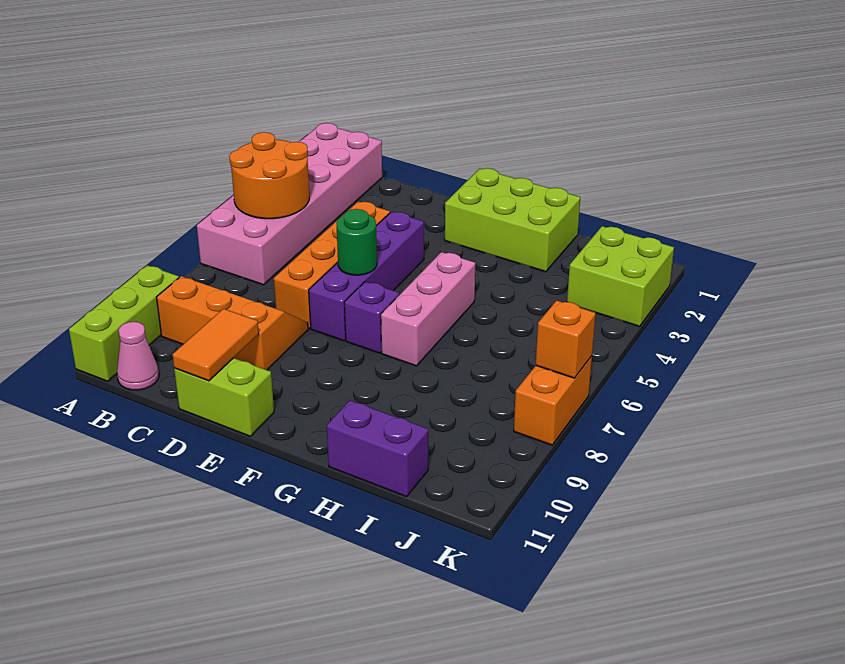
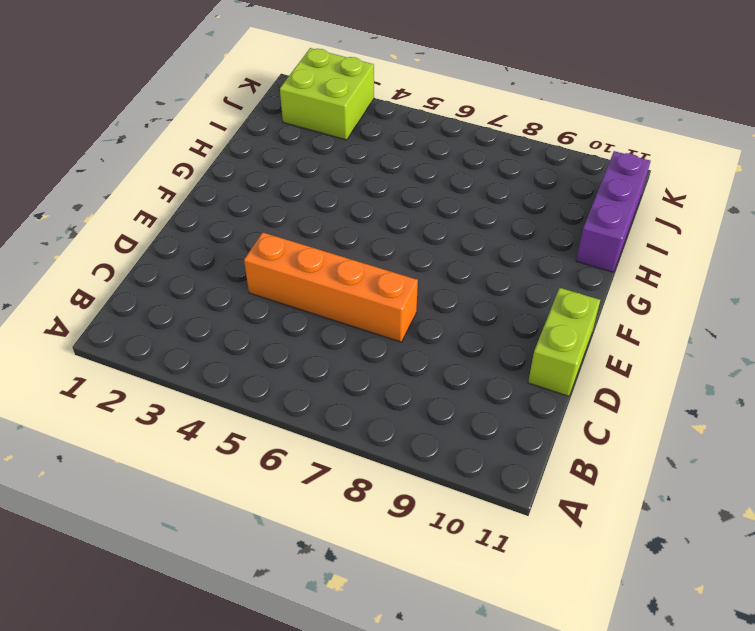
purple brick H11:J11 level 1 -> purple brick H11:I11 level 1
none -> pink brick A1:B6 level 1
none -> lime brick A9:A11 level 1
none -> orange slope B8:D9 level 1 top 9

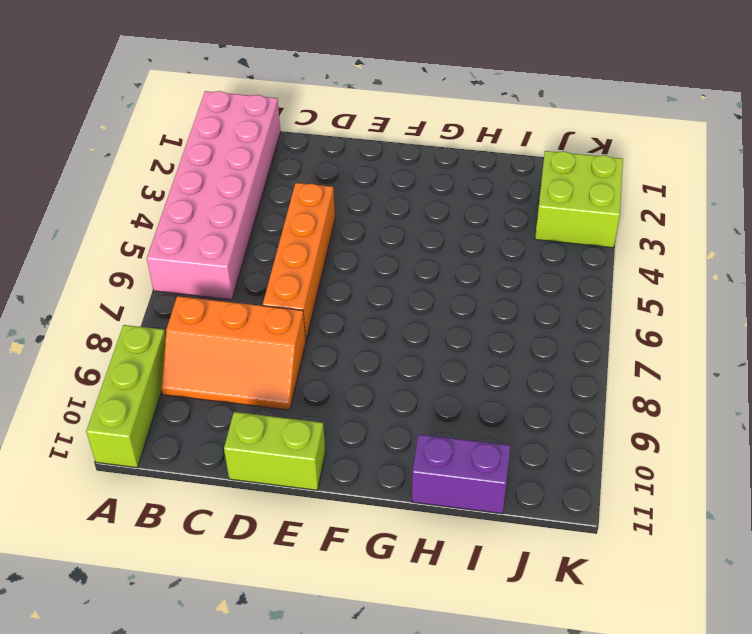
orange slope B8:D9 level 1 top 8 -> orange slope B8:D9 level 1 top 9
none -> pink cone B11 level 1
none -> purple brick E4:E7 level 1
none -> lime brick F1:H2 level 1

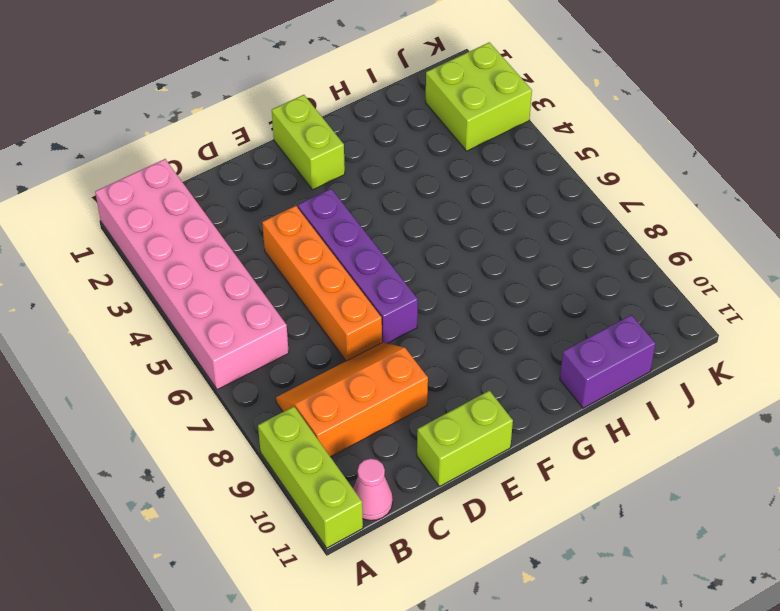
lime brick F1:F2 level 1 -> lime brick F1:H2 level 1
none -> purple brick F7 level 1
none -> pink brick G5:G7 level 1
none -> orange brick K7:K8 level 1

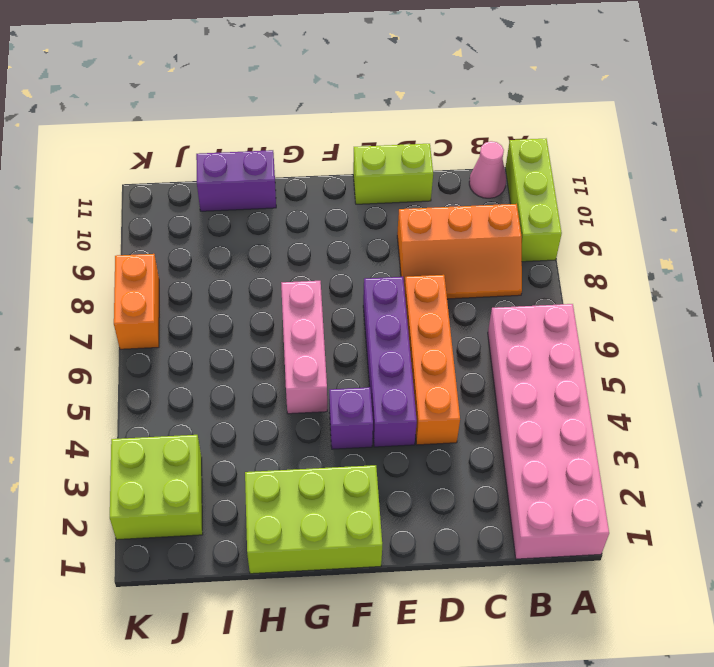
purple brick F4 level 1 -> purple brick F7 level 1
none -> orange round brick A4:B5 level 2
none -> orange tile D10:D11 level 2
none -> green round brick E6 level 2

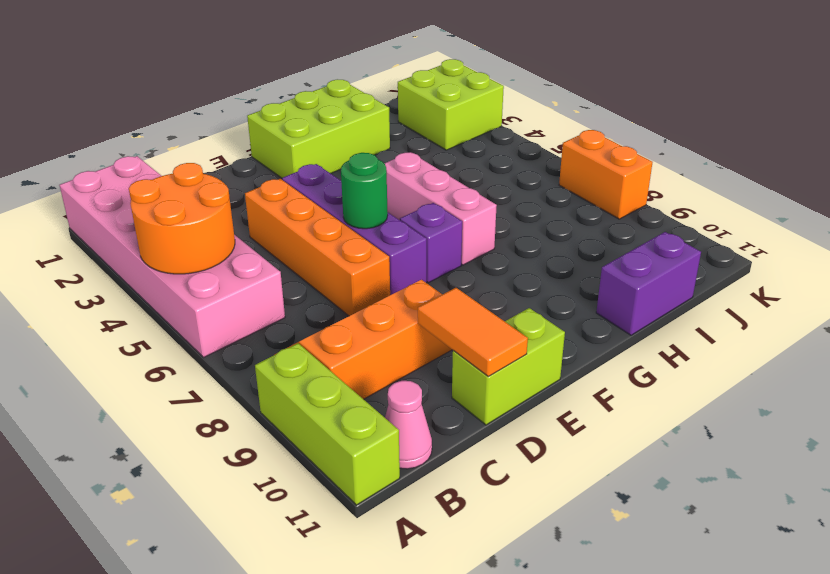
none -> orange brick K7 level 2

